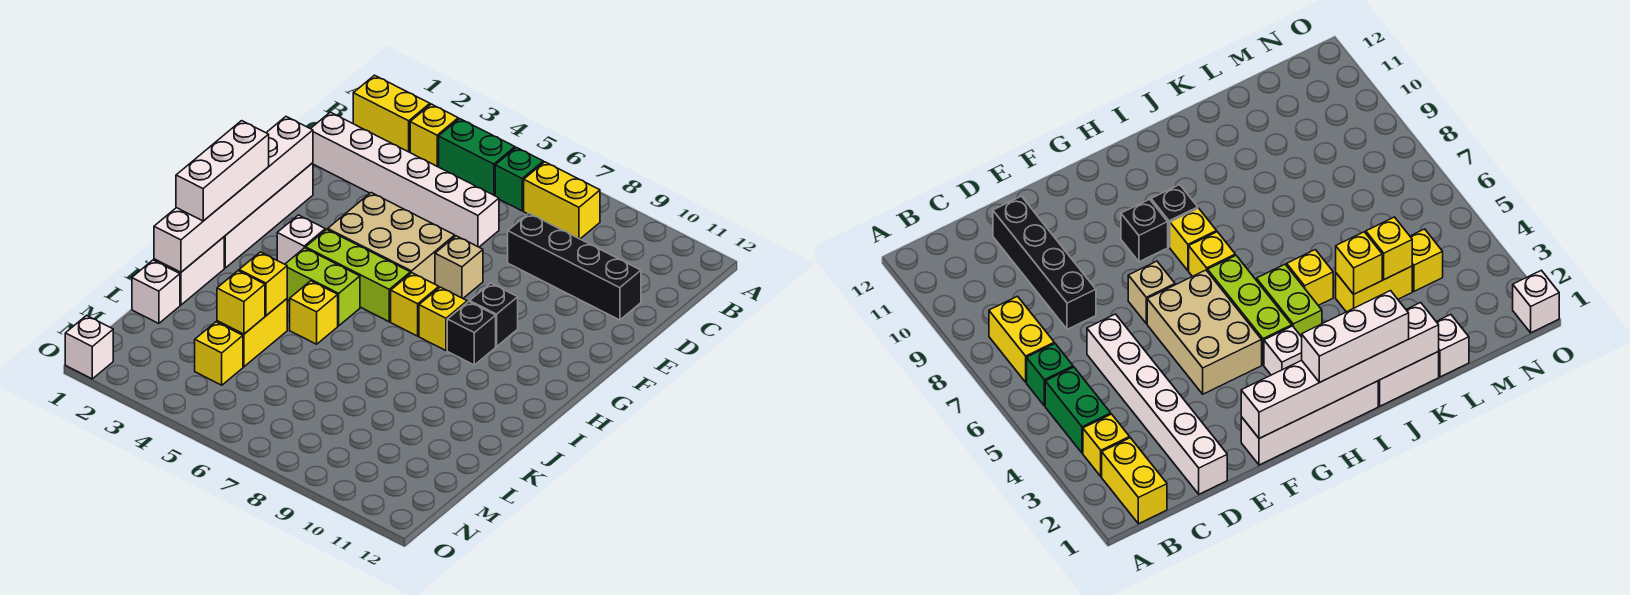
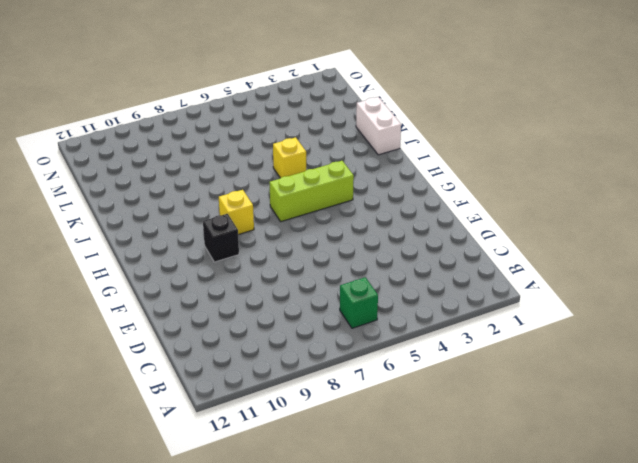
none -> yellow brick B1:B2 level 1
none -> yellow brick B3 level 1
none -> green brick B4:B5 level 1

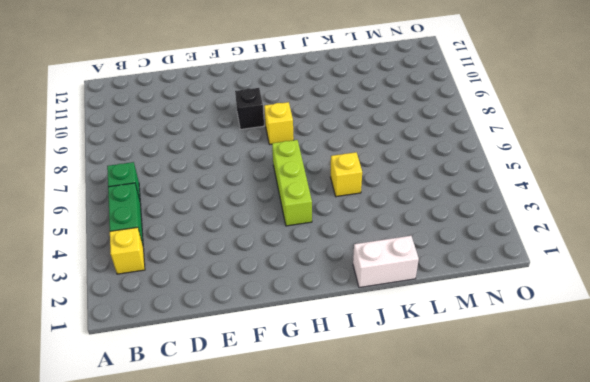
none -> yellow brick B1:B2 level 1
none -> yellow brick B7:B8 level 1
none -> white brick D1:D6 level 1

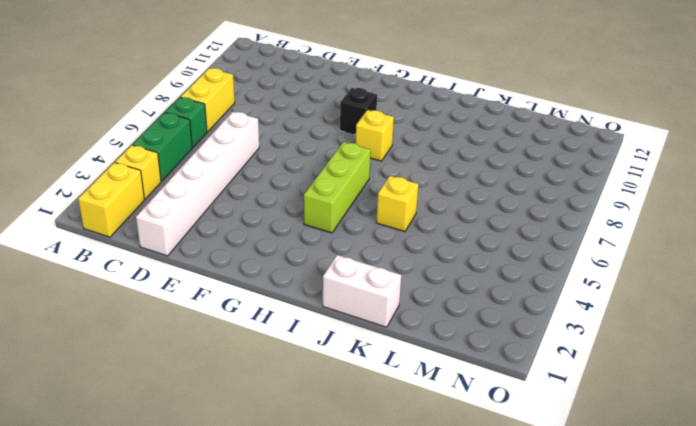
none -> black brick D8:D11 level 1
none -> white brick F1:I1 level 1
none -> tan brick F4:G6 level 1

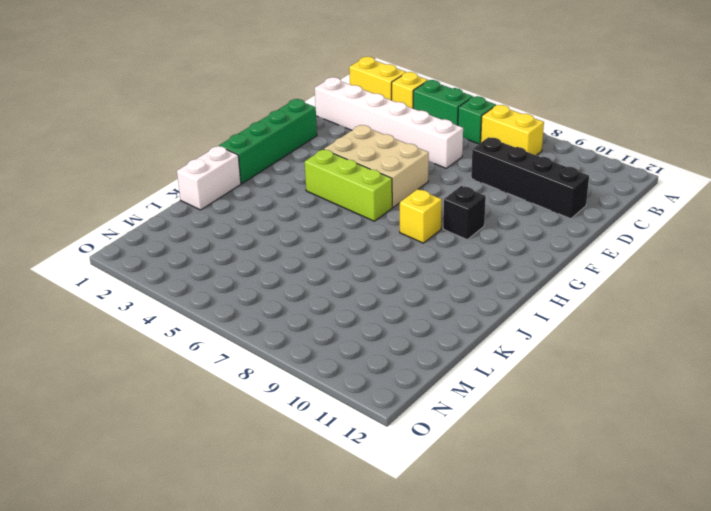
green brick F1:I1 level 1 -> white brick F1:I1 level 1
none -> tan brick F7 level 1
none -> white brick H3 level 1
none -> yellow brick H7 level 1

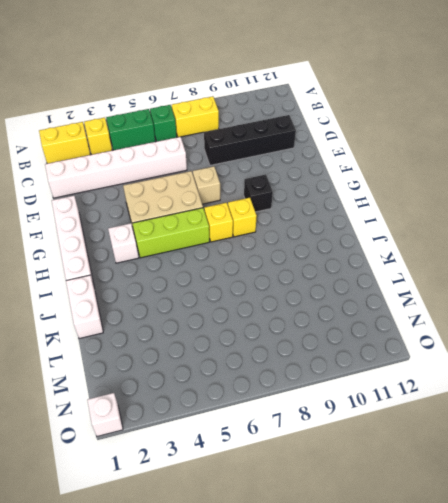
none -> black brick H9 level 1
none -> lime brick I4:I5 level 1
none -> yellow brick J5 level 1

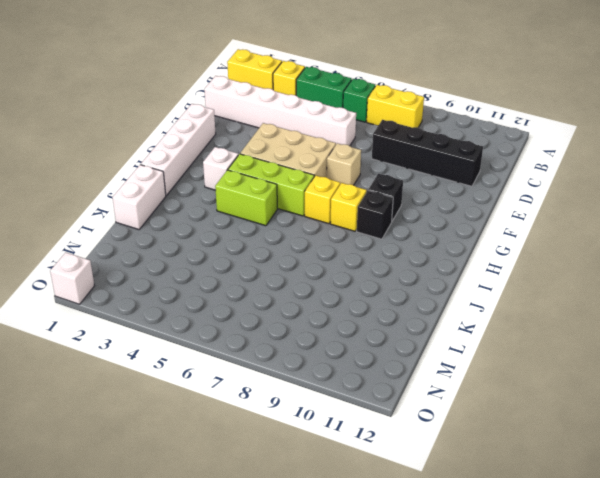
none -> yellow brick J5 level 1
none -> yellow brick K4:L4 level 1
none -> white brick L1 level 1

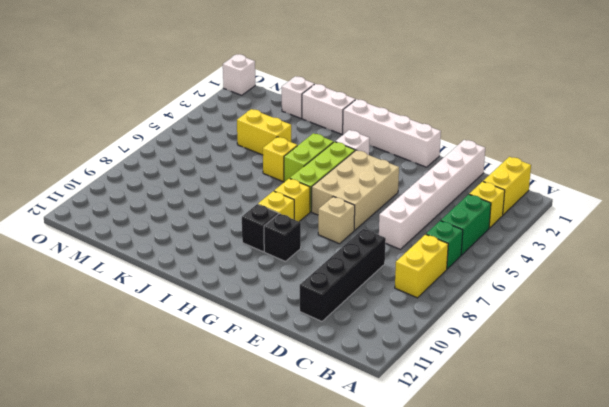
none -> yellow brick M4 level 1
none -> white brick F1:K1 level 2
none -> yellow brick K4 level 2

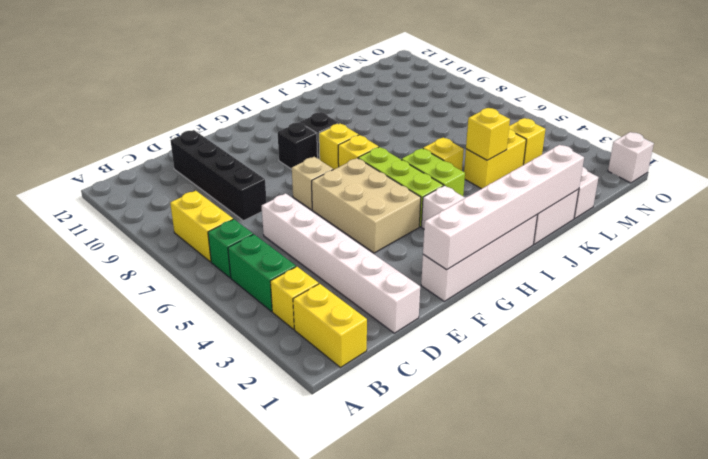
none -> yellow brick L4 level 2
none -> white brick H1:J1 level 3

